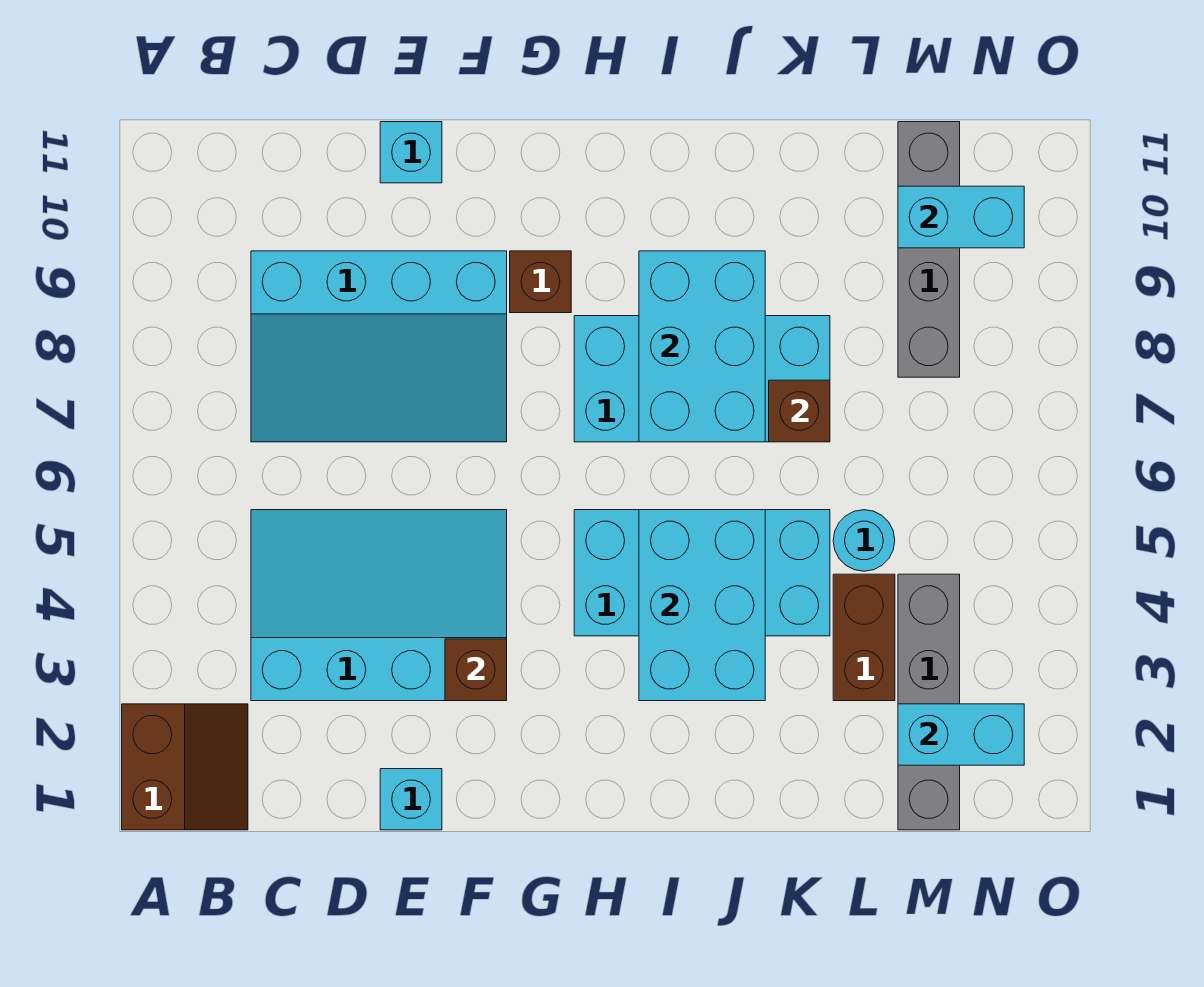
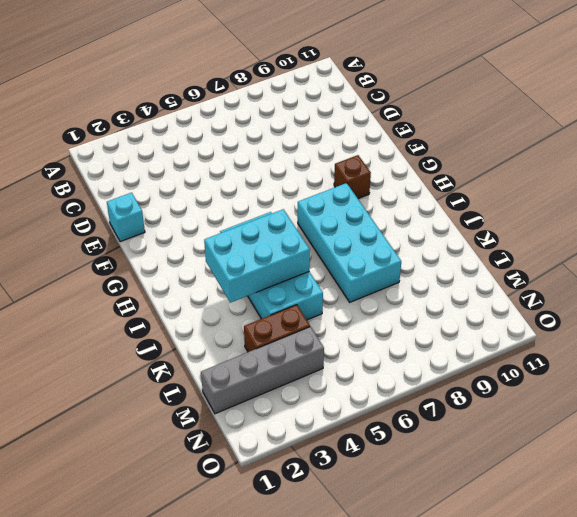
none -> brown slope A1:B2 level 1 top A
none -> cyan slope C3:F5 level 1 top 3
none -> cyan slope C7:F9 level 1 top 9

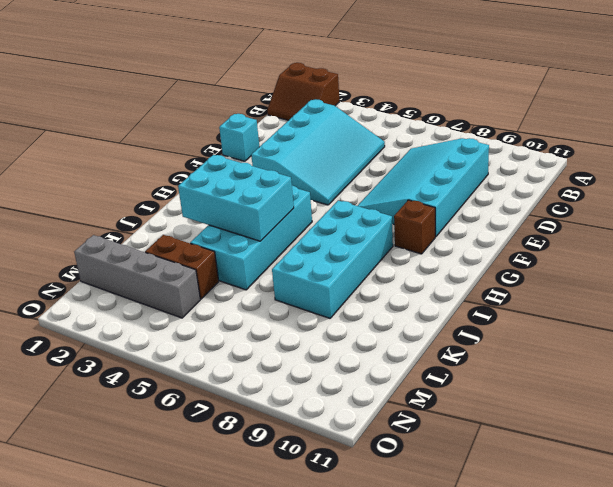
none -> cyan brick E11 level 1
none -> cyan round brick L5 level 1
none -> grey brick M8:M11 level 1

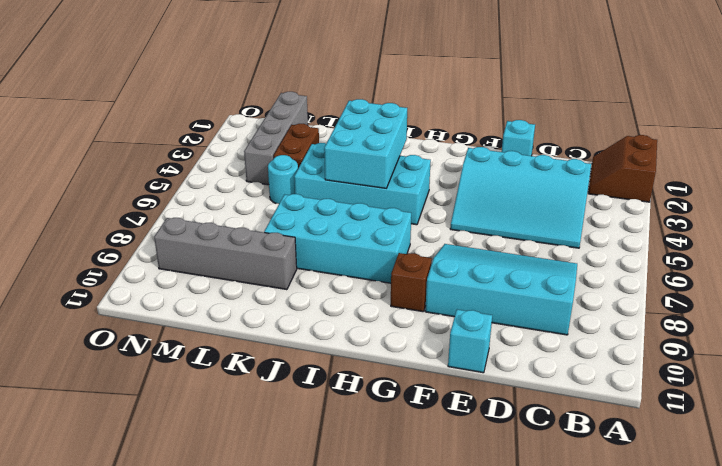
grey brick K9:N9 level 1 -> grey brick M8:M11 level 1
none -> brown brick F3 level 2
none -> cyan brick I7:J9 level 2
none -> brown brick K7 level 2

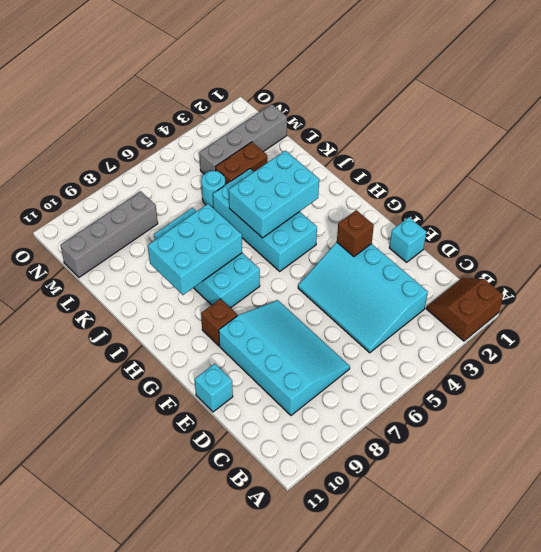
none -> brown brick K7 level 2
none -> cyan brick M2:N2 level 2
none -> cyan brick M10:N10 level 2

